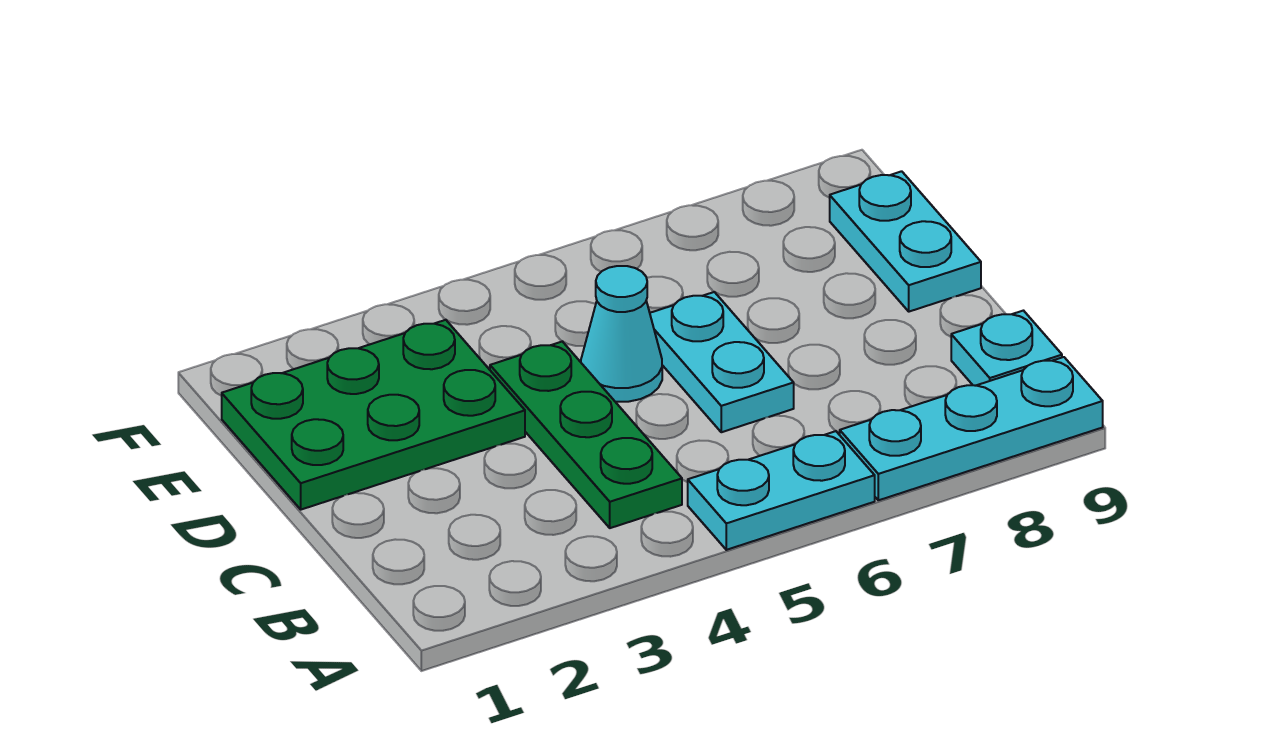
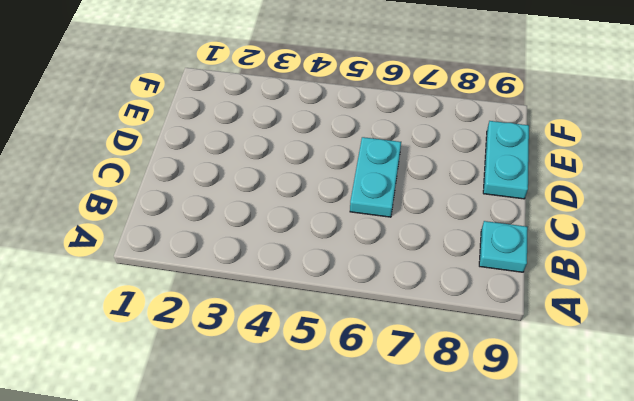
none -> cyan plate A5:A6 level 1
none -> cyan plate A7:A9 level 1

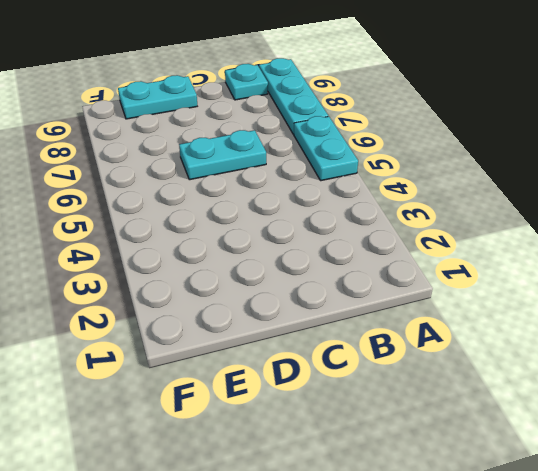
none -> green plate B4:D4 level 1
none -> green plate D1:E3 level 1

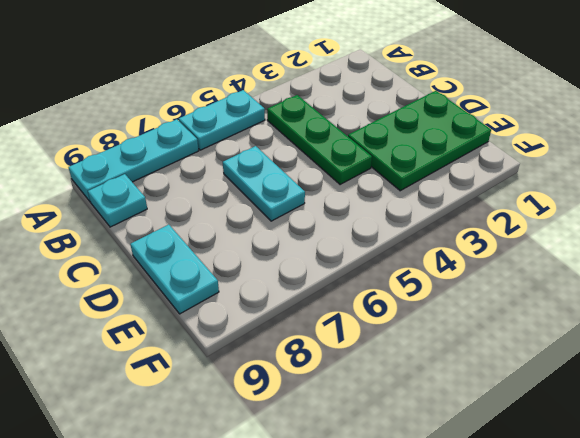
none -> cyan cone D5 level 1

